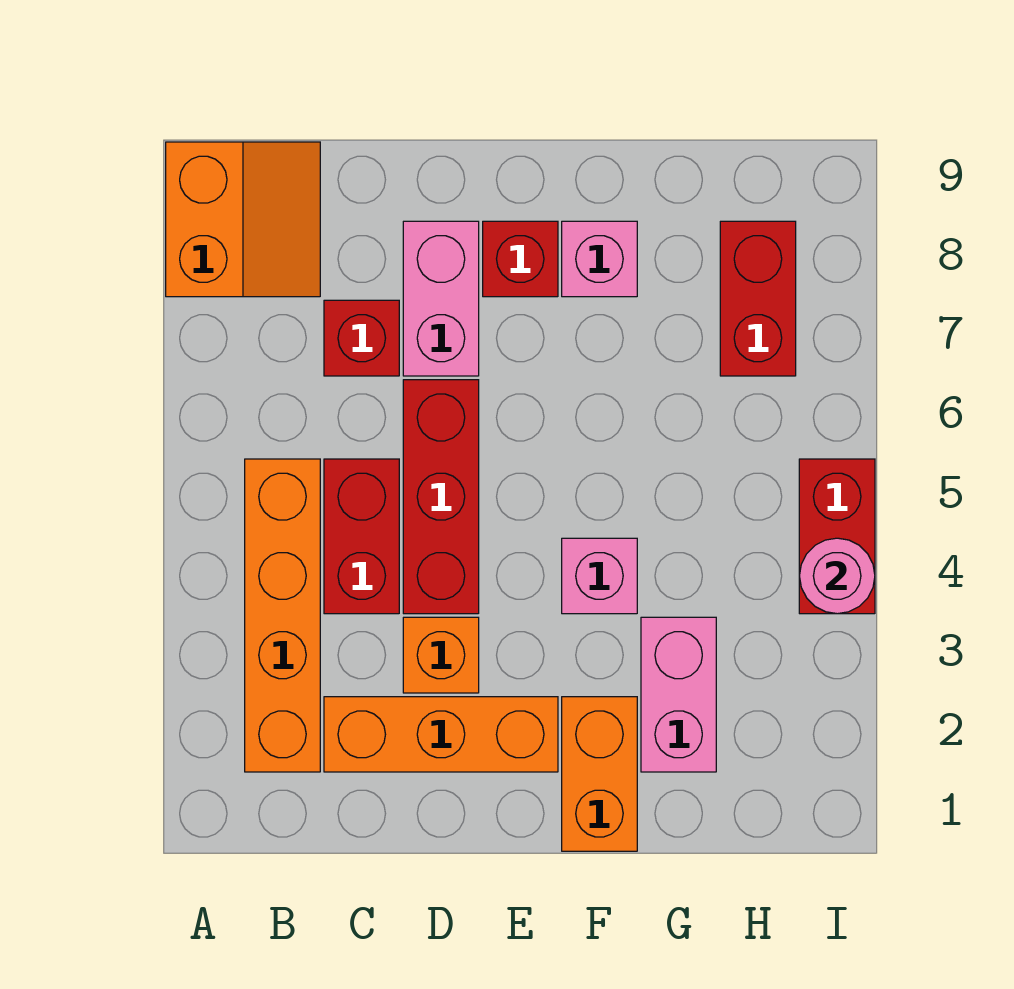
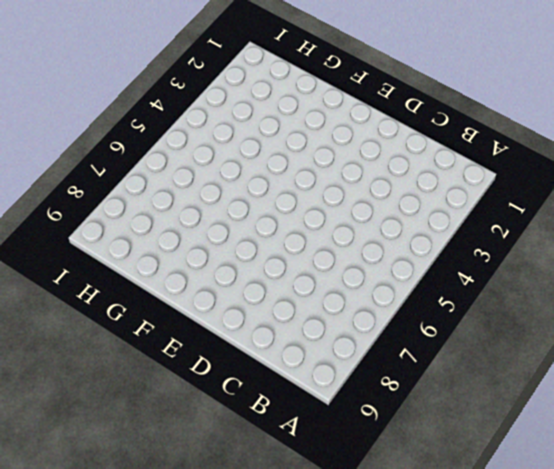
none -> orange slope A8:B9 level 1 top A
none -> orange brick B2:B5 level 1
none -> orange brick C2:E2 level 1

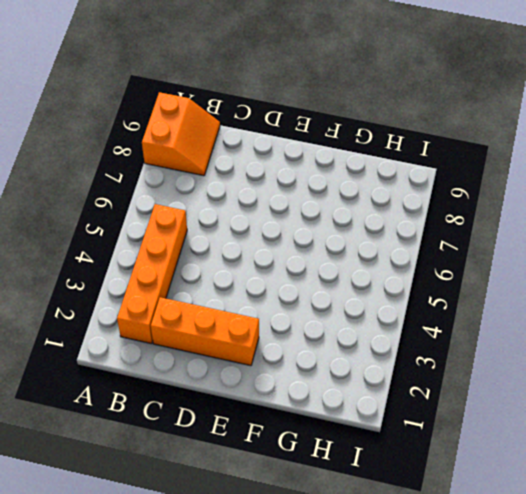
none -> red brick C4:C5 level 1
none -> red brick C7 level 1
none -> orange brick D3 level 1

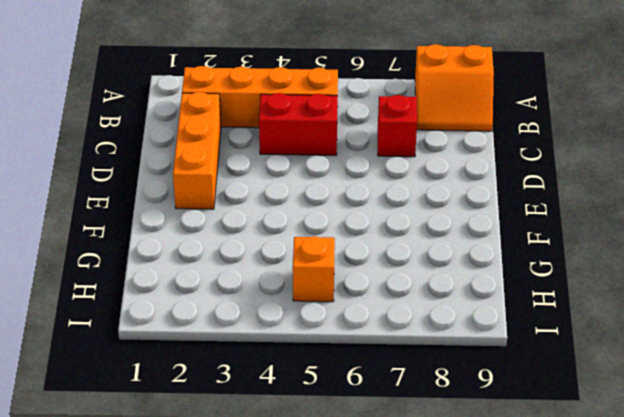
orange brick H5 level 1 -> orange brick D3 level 1
none -> red brick D4:D6 level 1
none -> pink brick D7:D8 level 1
none -> red brick E8 level 1

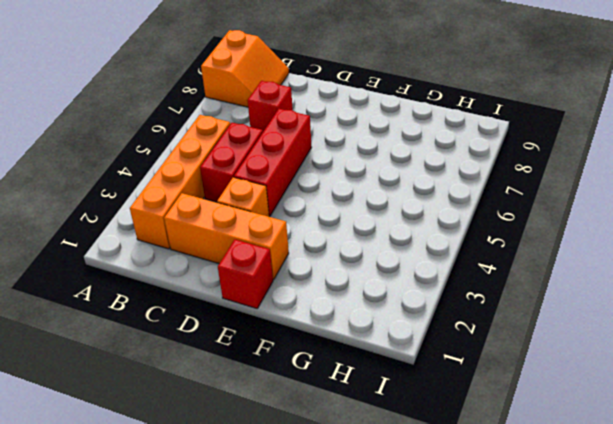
red brick E1 level 1 -> red brick E8 level 1
none -> pink brick D7:D8 level 1
none -> orange brick F1:F2 level 1
none -> pink brick F4 level 1

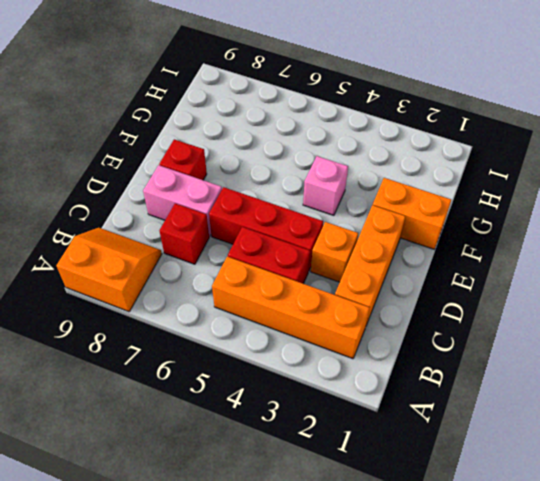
none -> pink brick F8 level 1
none -> pink brick G2:G3 level 1
none -> red brick H7:H8 level 1

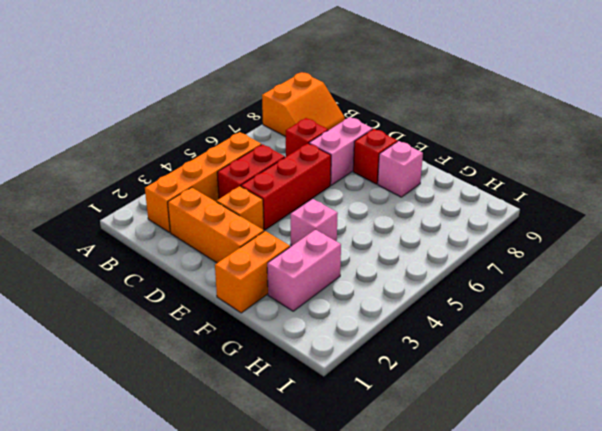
none -> red brick H7:H8 level 1
none -> red brick I4:I5 level 1
none -> pink round brick I4 level 2

